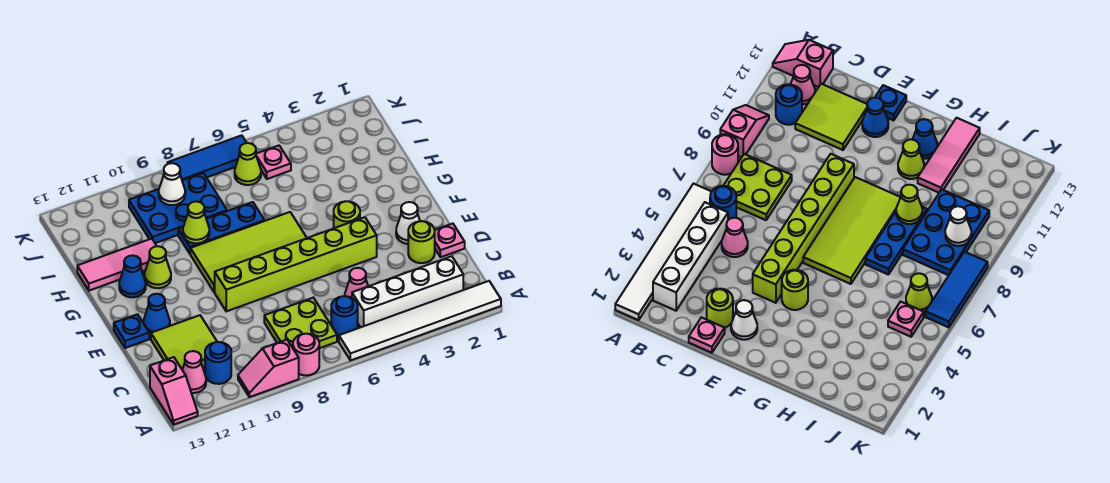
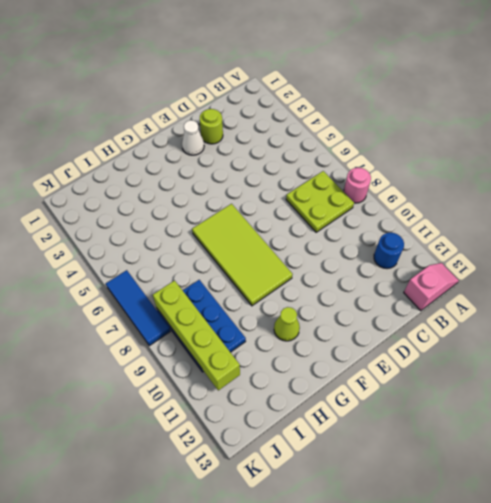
lime brick J8:J11 level 2 -> white cone J9 level 2
none -> white tile A1:A6 level 1
none -> pink slope A9:A10 level 1 top 9
none -> white brick B2:B5 level 1

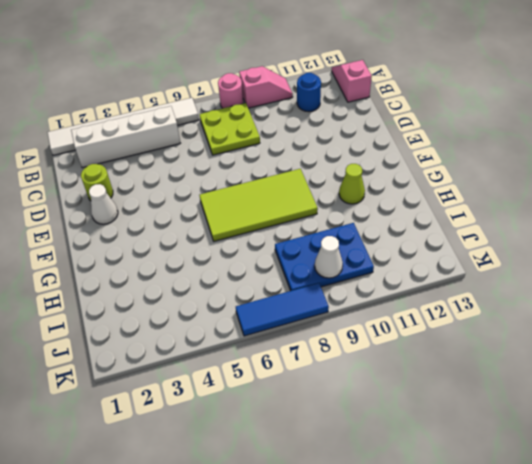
none -> blue round brick B6 level 1
none -> pink cone B12 level 1
none -> pink cone C5 level 1

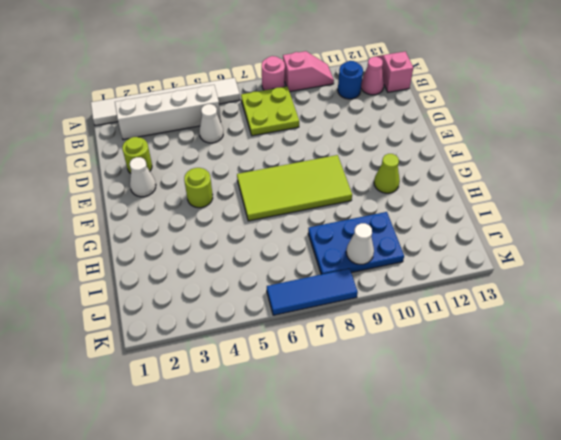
white cone C5 level 1 -> pink cone C5 level 1
none -> blue round brick B6 level 1
none -> lime tile C11:D12 level 1
none -> pink plate D1 level 1

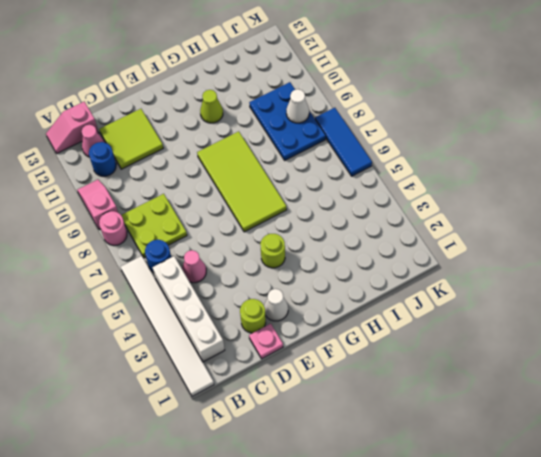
none -> lime brick E4:E9 level 1
none -> blue cone E12 level 1
none -> blue plate E13 level 1

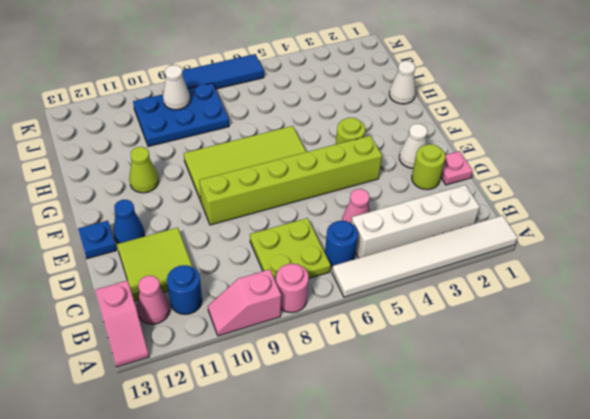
white cone H1 level 1 -> none
none -> blue cone G12 level 1
none -> blue plate H7:H9 level 1
none -> pink tile H11:H13 level 1

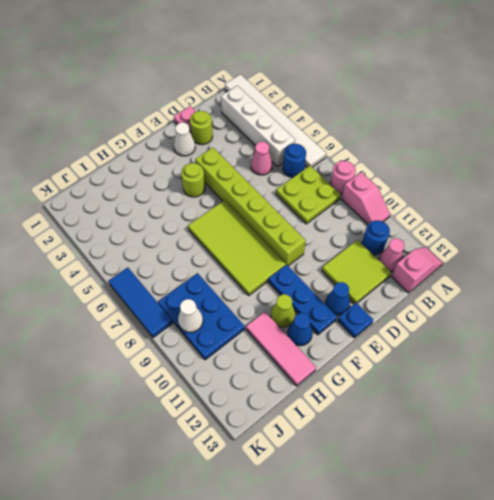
blue plate F10:F12 level 1 -> blue plate H7:H9 level 1
none -> pink plate J5 level 1
none -> lime cone J6 level 1
none -> lime cone H9 level 2

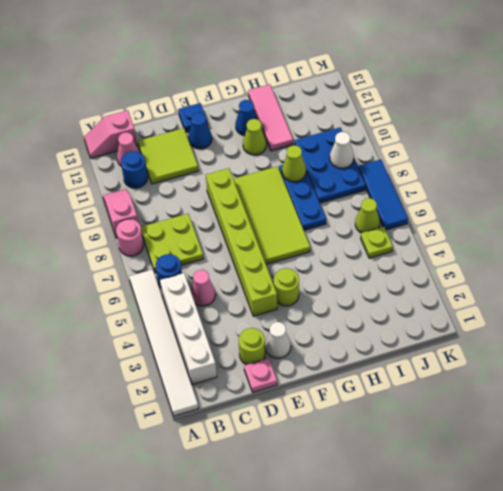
lime plate J5 level 1 -> pink plate J5 level 1

